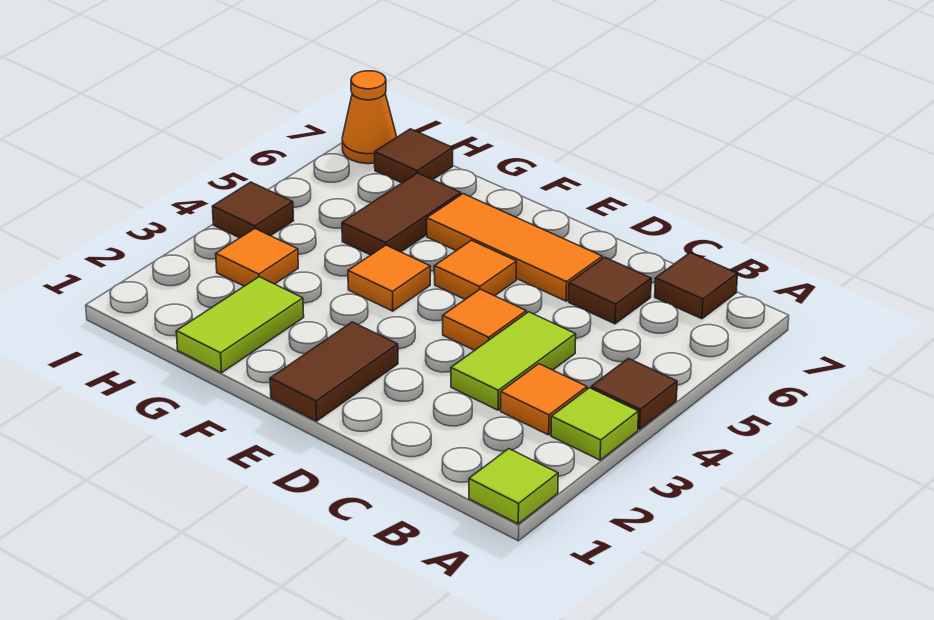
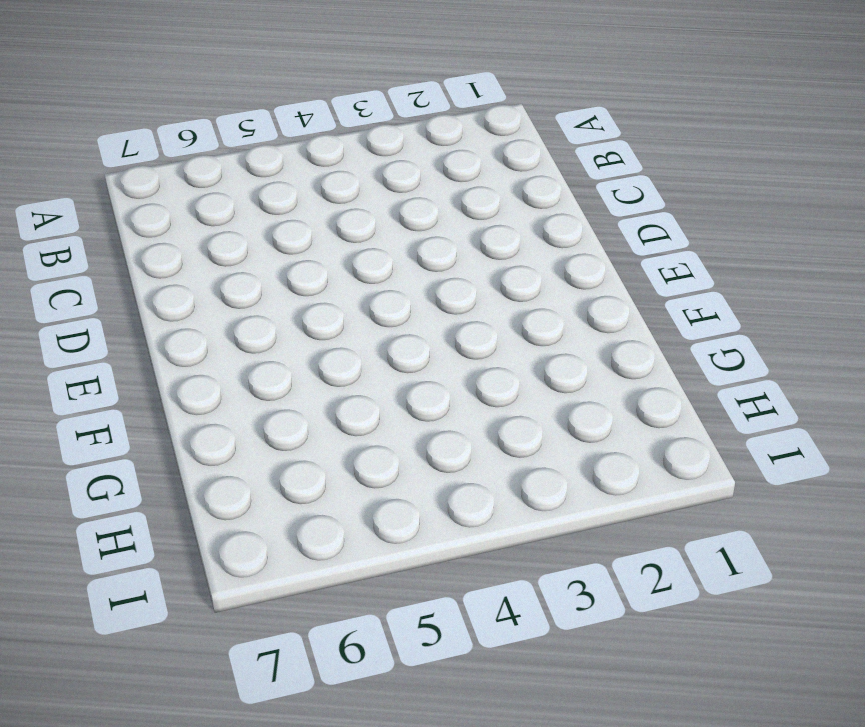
none -> lime tile A1 level 1
none -> lime tile A3 level 1
none -> brown tile A4 level 1

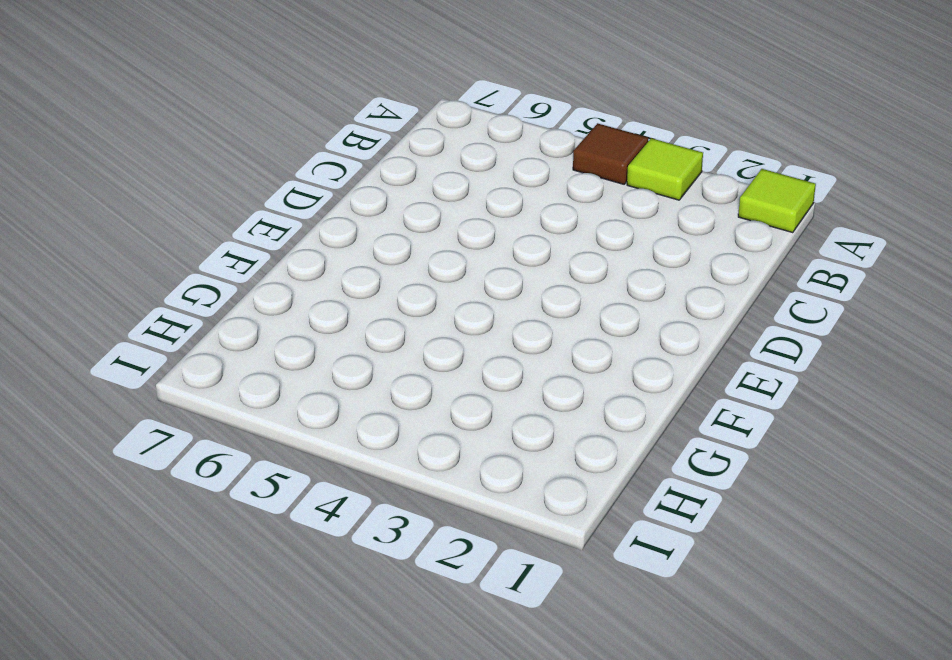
none -> orange tile B3 level 1
none -> brown tile B7 level 1
none -> lime tile C3:C4 level 1

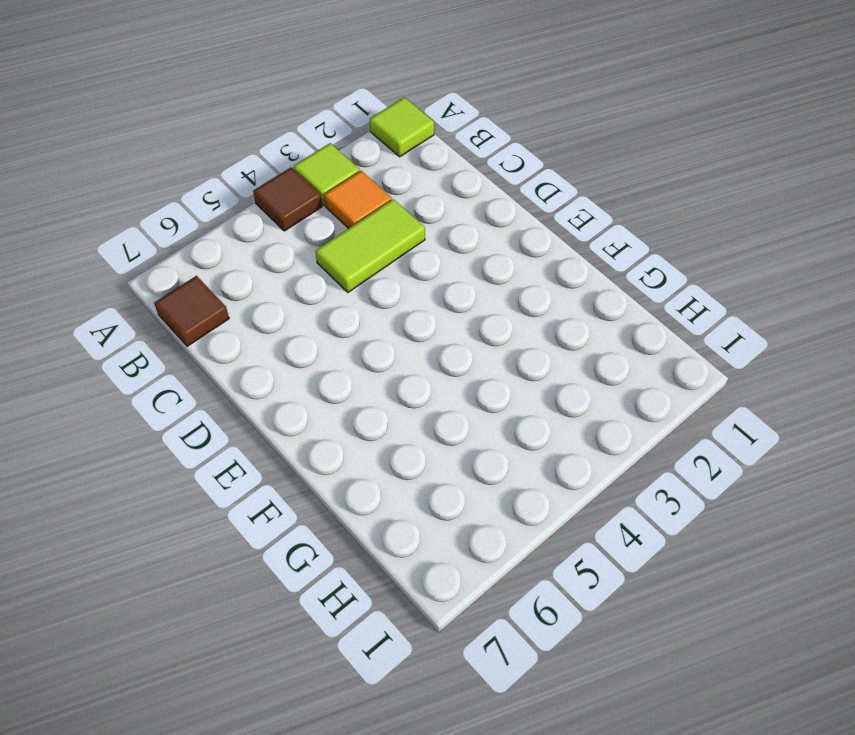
none -> brown tile C6 level 1
none -> orange tile D4 level 1
none -> orange tile D6:F6 level 1

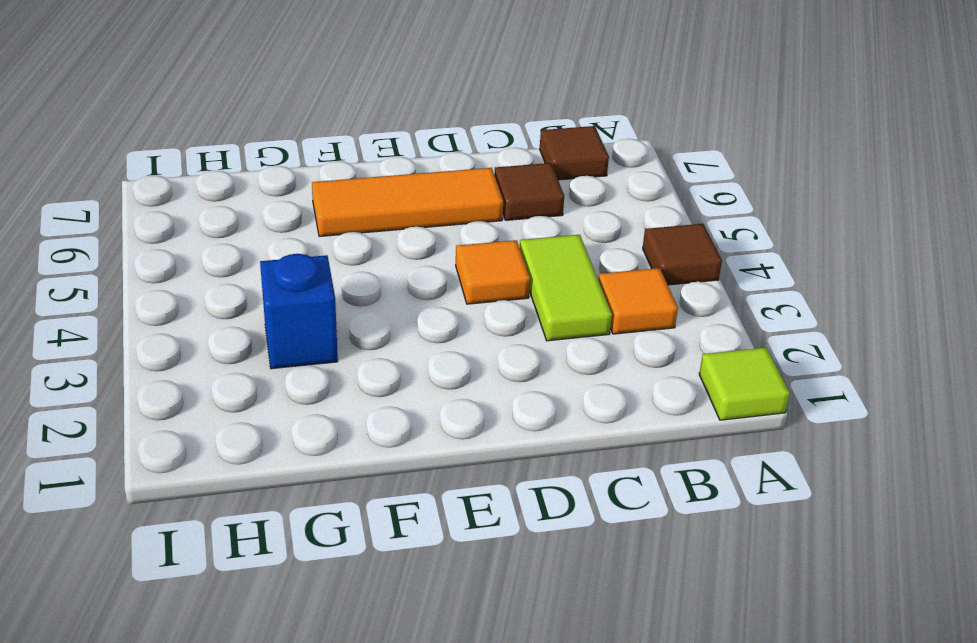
blue brick G3 level 1 -> none
none -> lime tile A3 level 1
none -> brown tile E1:E2 level 1
none -> orange tile E5 level 1

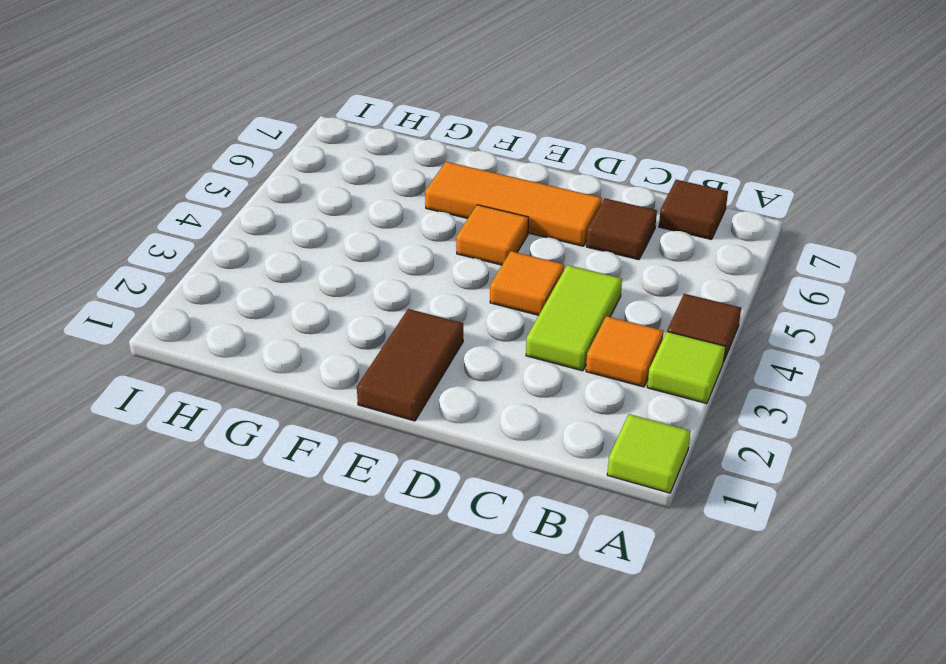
none -> orange tile F4 level 1
none -> lime tile G1:G2 level 1
none -> brown tile G5:G6 level 1

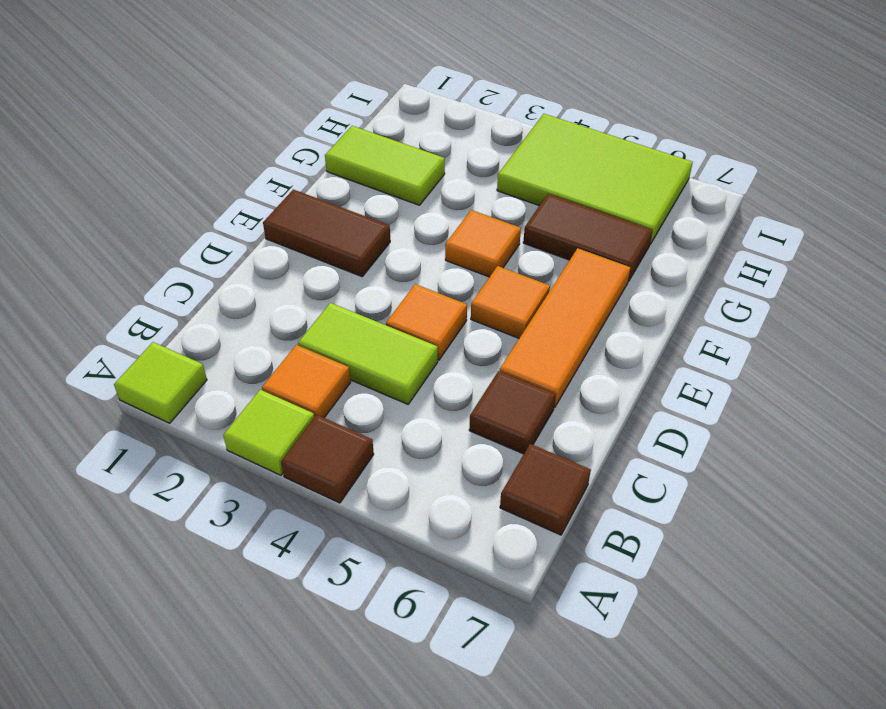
lime tile H4:I6 level 1 -> brown tile I4 level 1
none -> orange tile H3 level 1
none -> brown tile H7 level 1
none -> orange cone I7 level 1

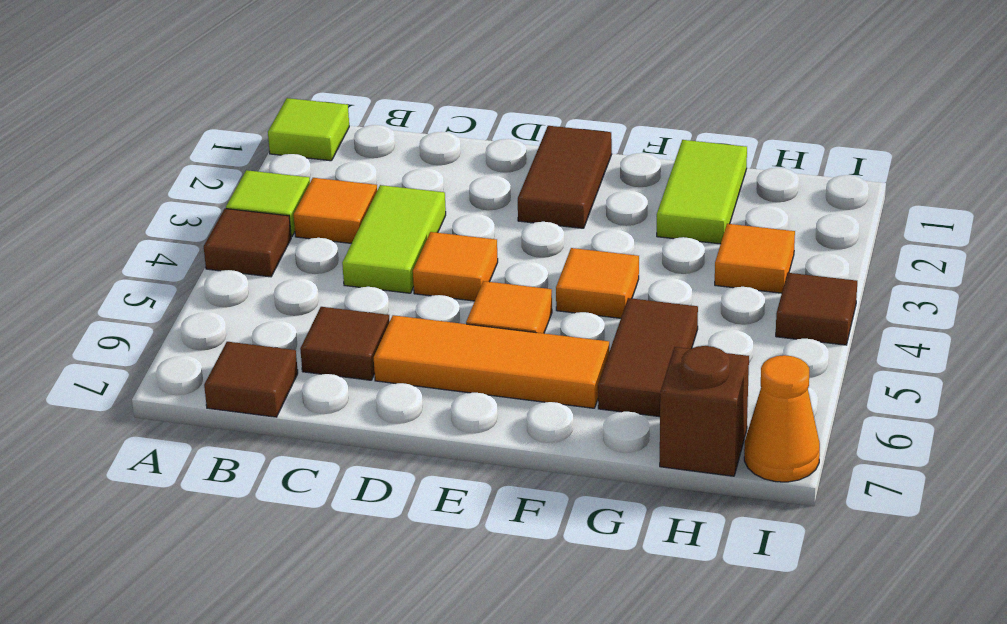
brown brick H7 level 1 -> brown tile H7 level 1

